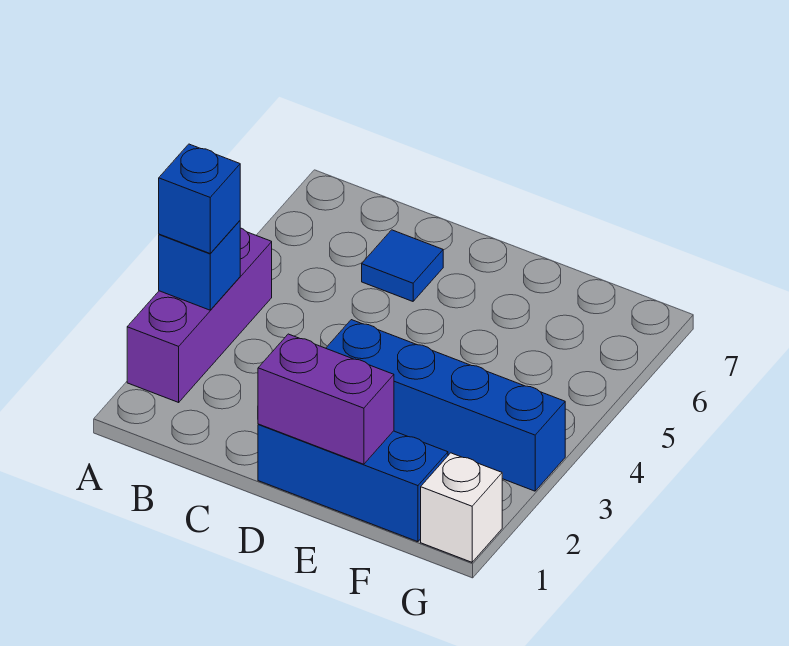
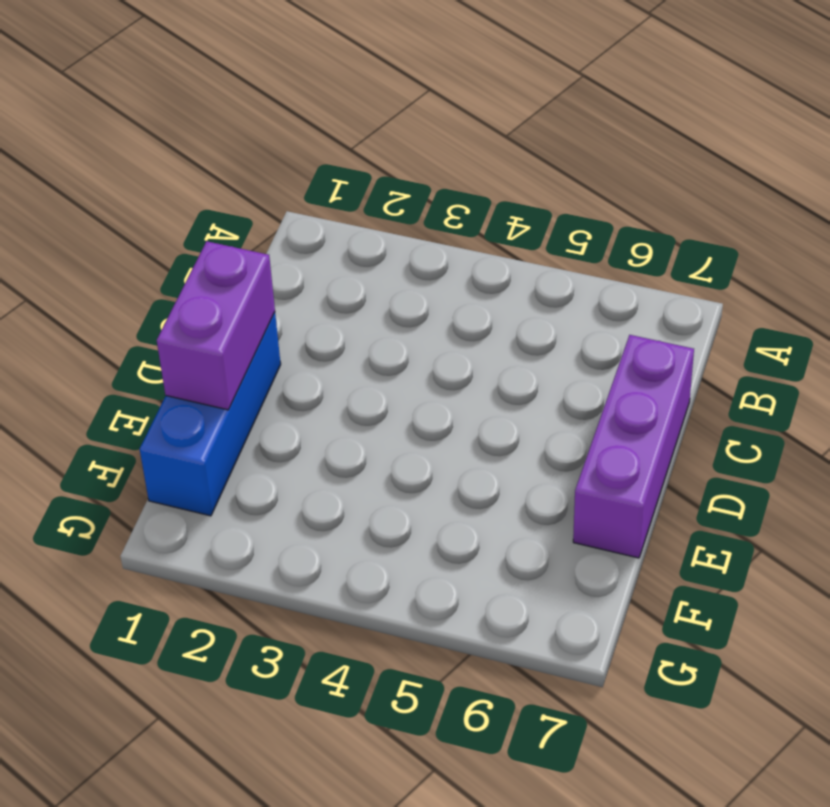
purple brick C7:E7 level 1 -> purple brick A2:A4 level 1
none -> blue tile C6 level 1
none -> blue brick D3:G3 level 1

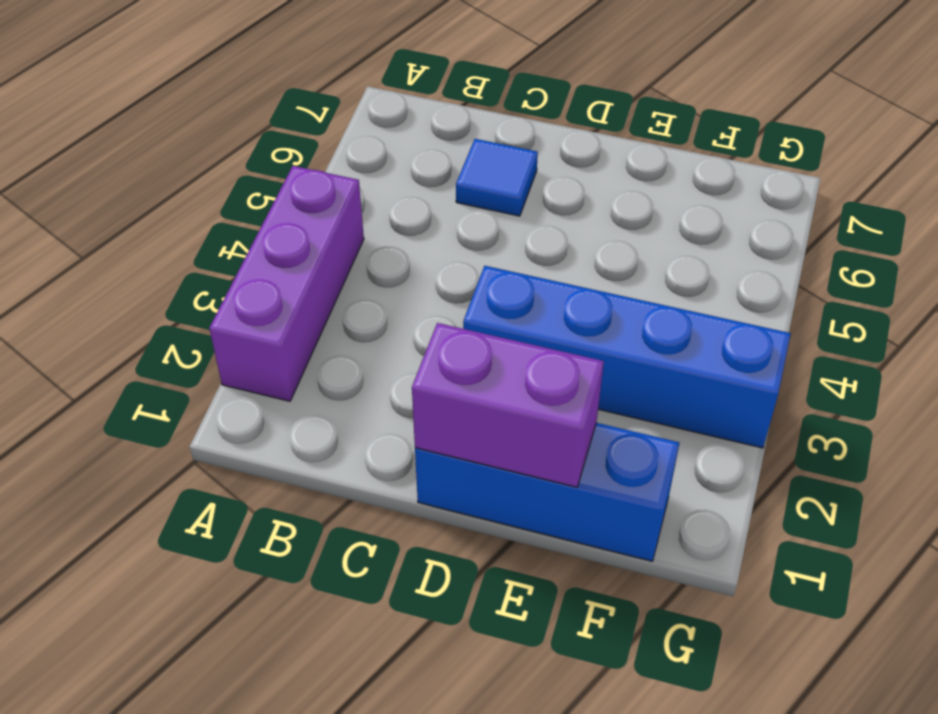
none -> white brick G1 level 1
none -> blue brick A3 level 2

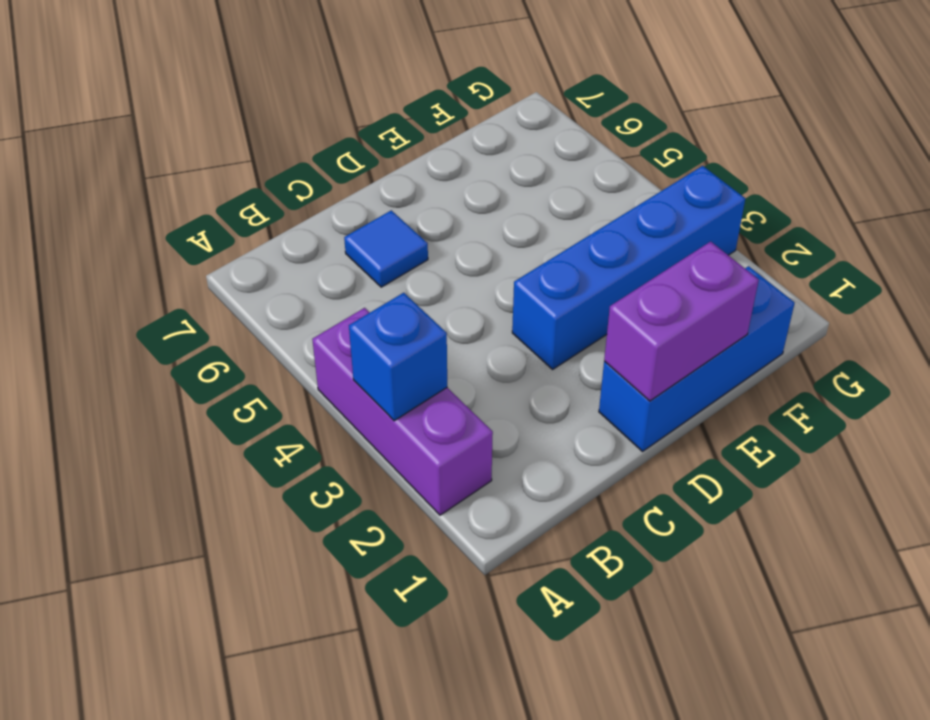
none -> white brick G1 level 1
none -> blue brick A3 level 3

